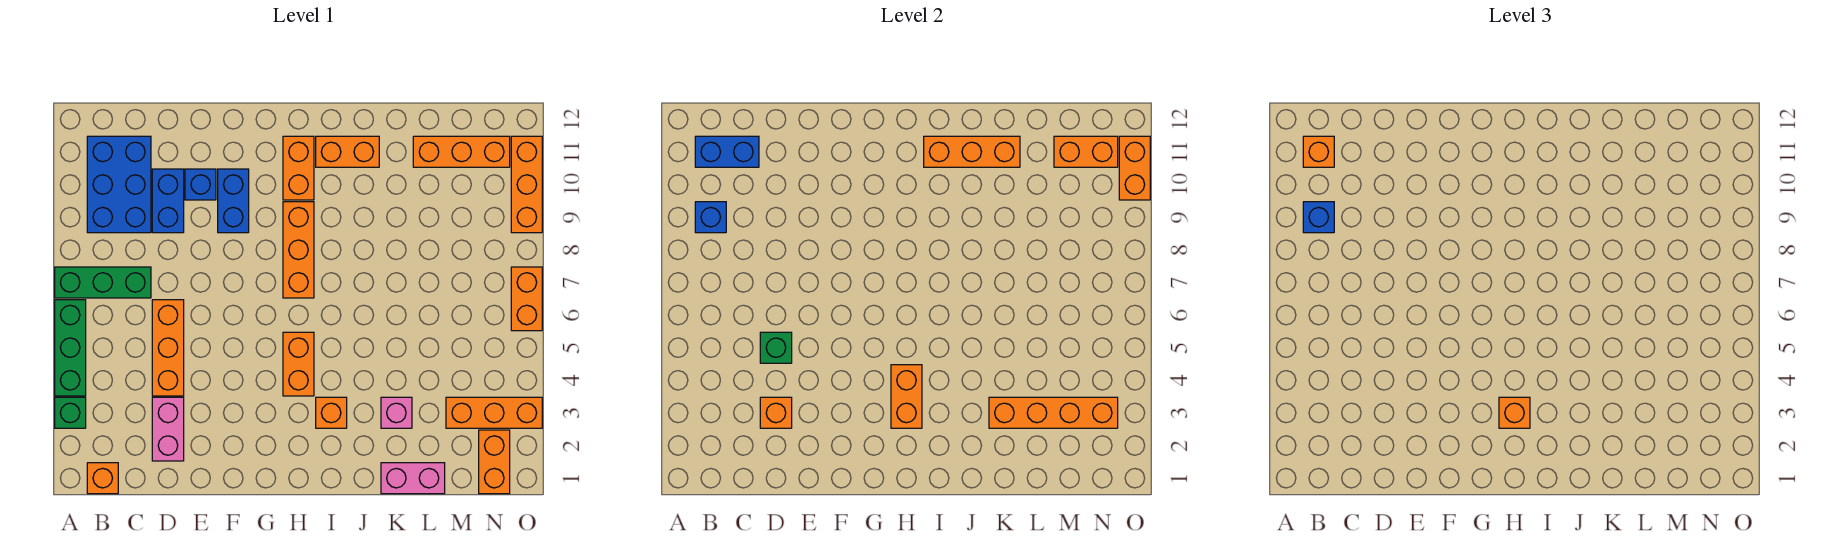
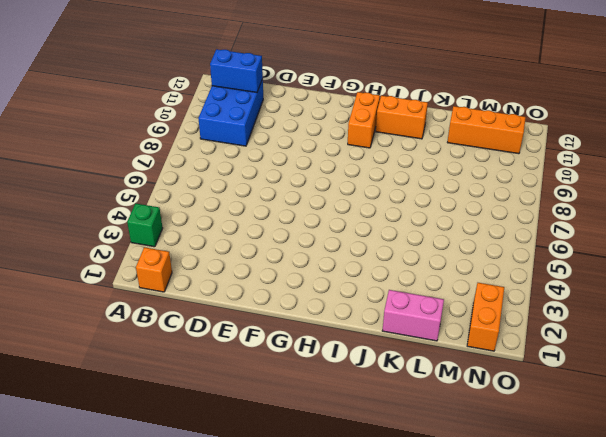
none -> green brick A4:A6 level 1
none -> green brick A7:C7 level 1
none -> pink brick D2:D3 level 1
none -> orange brick D4:D6 level 1

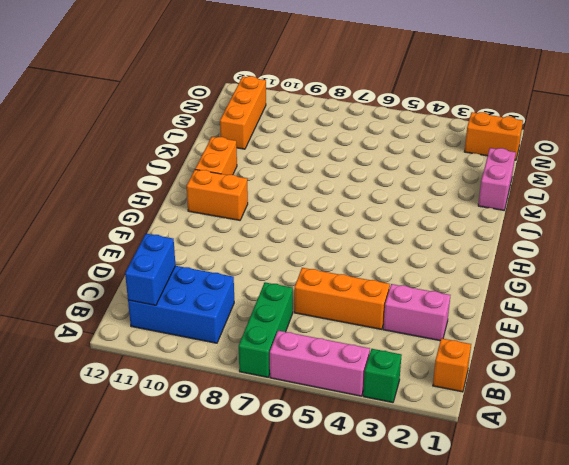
pink brick A4:A6 level 1 -> green brick A4:A6 level 1
none -> blue brick D9:D10 level 1
none -> blue brick E10 level 1
none -> blue brick F9:F10 level 1
none -> orange brick H4:H5 level 1

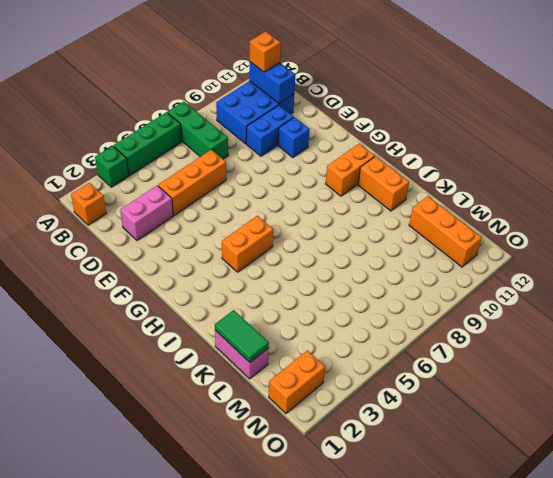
green tile K1:L1 level 2 -> none
none -> blue brick F9:F10 level 1
none -> orange brick H7:H9 level 1
none -> orange brick I3 level 1
none -> pink brick K3 level 1

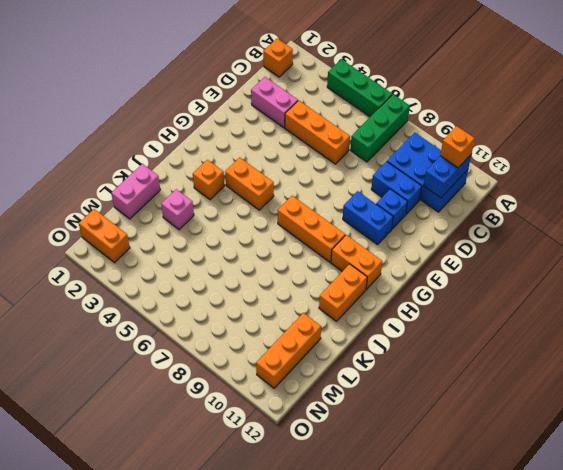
none -> green brick A3 level 1
none -> orange brick M3:O3 level 1
none -> orange brick O6:O7 level 1
none -> orange brick O9:O11 level 1

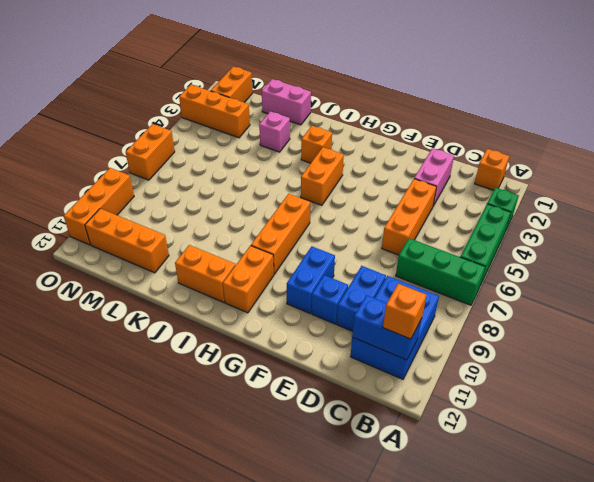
none -> blue brick B9 level 2
none -> orange brick D3 level 2
none -> green brick D5 level 2
none -> orange brick H3:H4 level 2

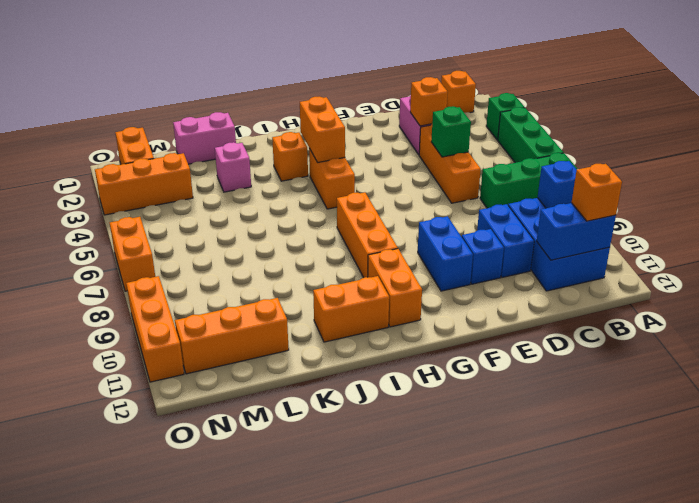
none -> orange brick I11:K11 level 2
none -> orange brick K3:N3 level 2
none -> orange brick M11:N11 level 2
none -> orange brick O10:O11 level 2

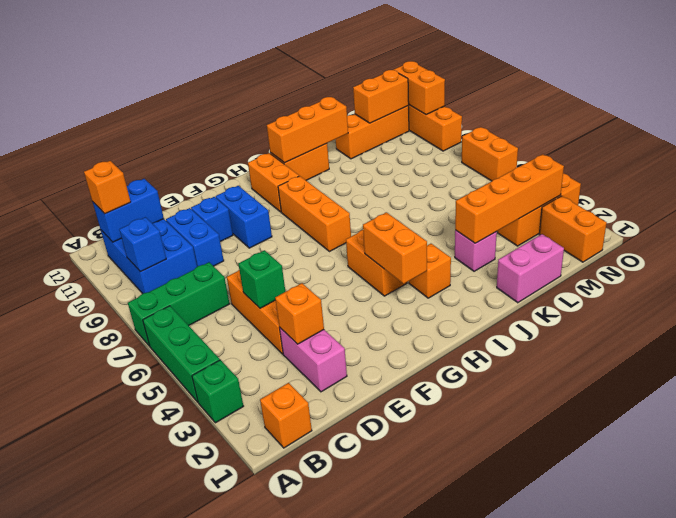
none -> blue brick B9 level 3
none -> orange brick H3 level 3

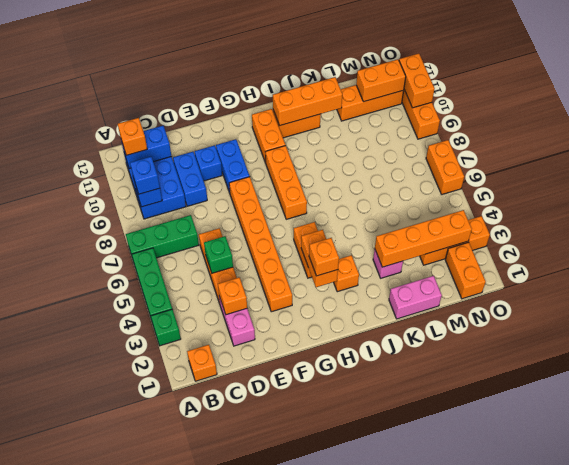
orange brick F3:F8 level 1 -> none

